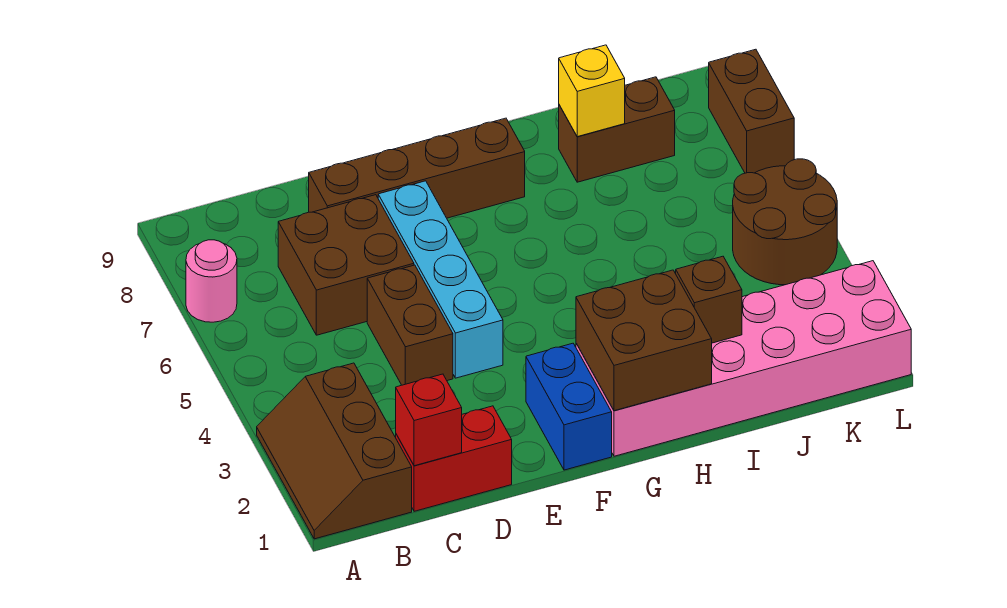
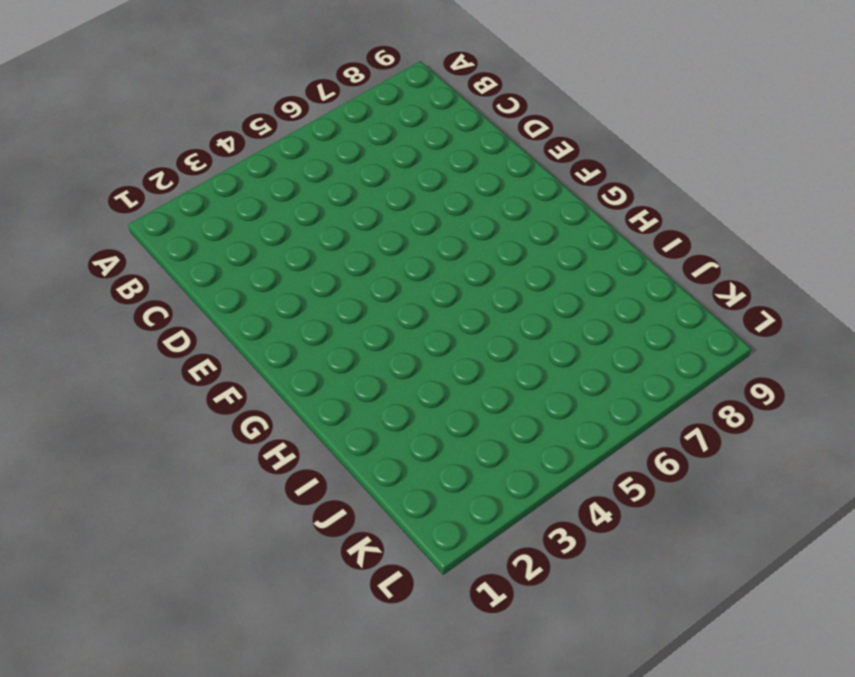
none -> brown slope A1:B3 level 1 top B
none -> pink round brick A7 level 1
none -> red brick C1:D1 level 1

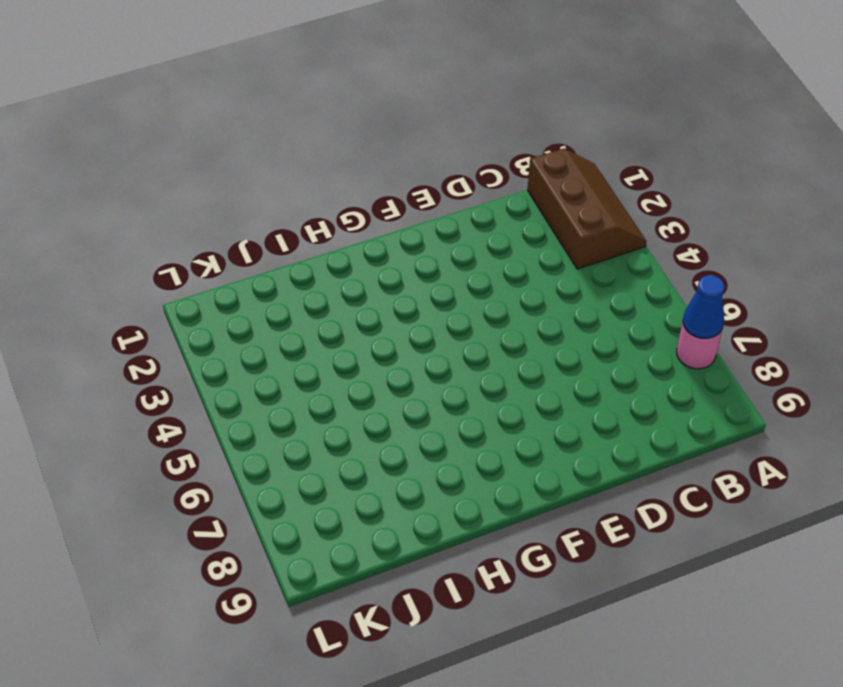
blue cone A7 level 2 -> none
none -> red brick C1:D1 level 1
none -> brown brick C6:D7 level 1
none -> brown brick D4:D5 level 1

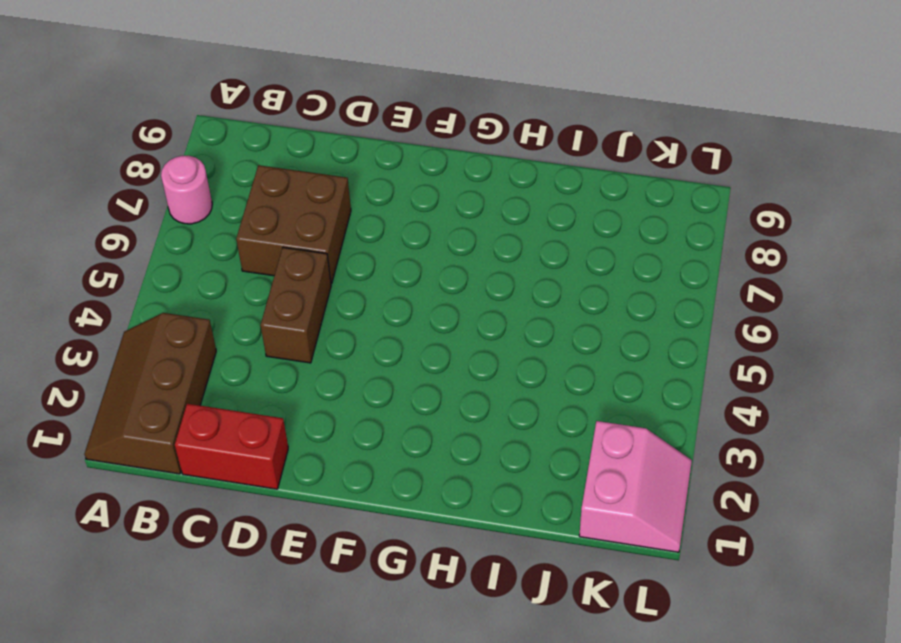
pink slope K1:L2 level 1 top K -> pink brick G1:L2 level 1
none -> brown brick D8:G8 level 1
none -> cyan brick E4:E7 level 1
none -> blue brick F1:F2 level 1

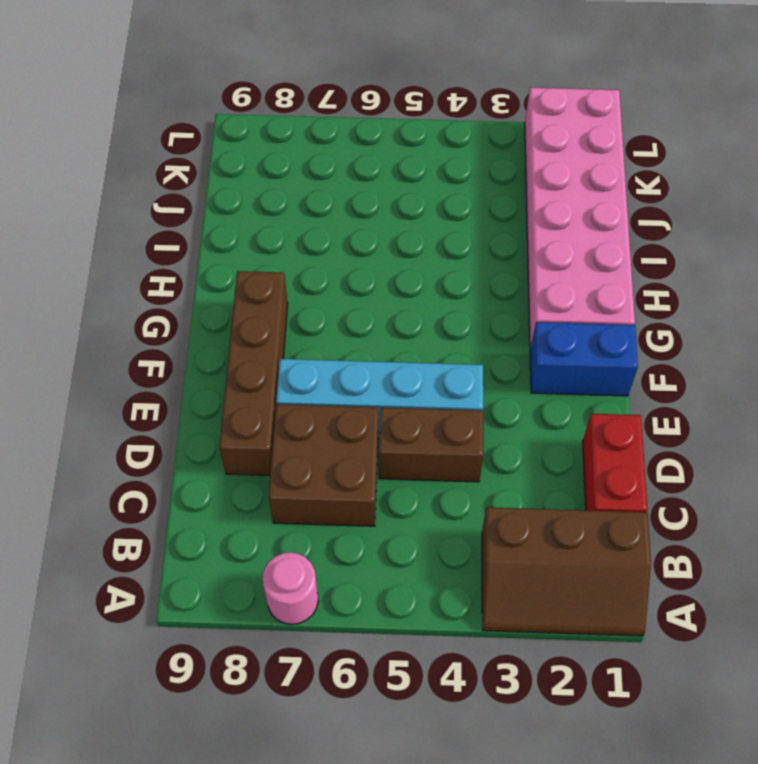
none -> brown brick I8:J8 level 1
none -> brown round brick K4:L5 level 1
none -> brown brick L7:L8 level 1

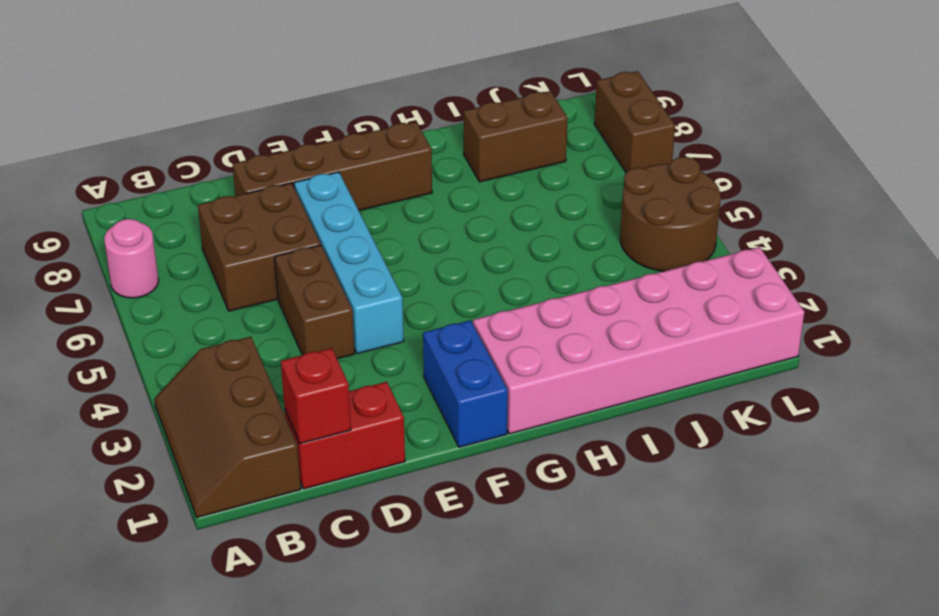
none -> brown brick G1:H2 level 2
none -> brown brick I2 level 2
none -> yellow brick I8 level 2

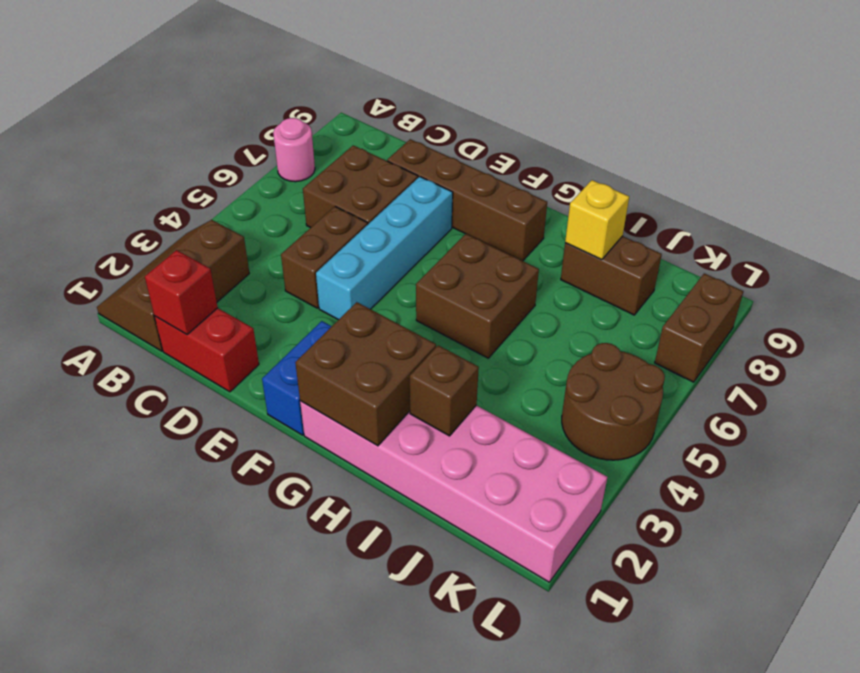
brown brick G5:H6 level 1 -> none

